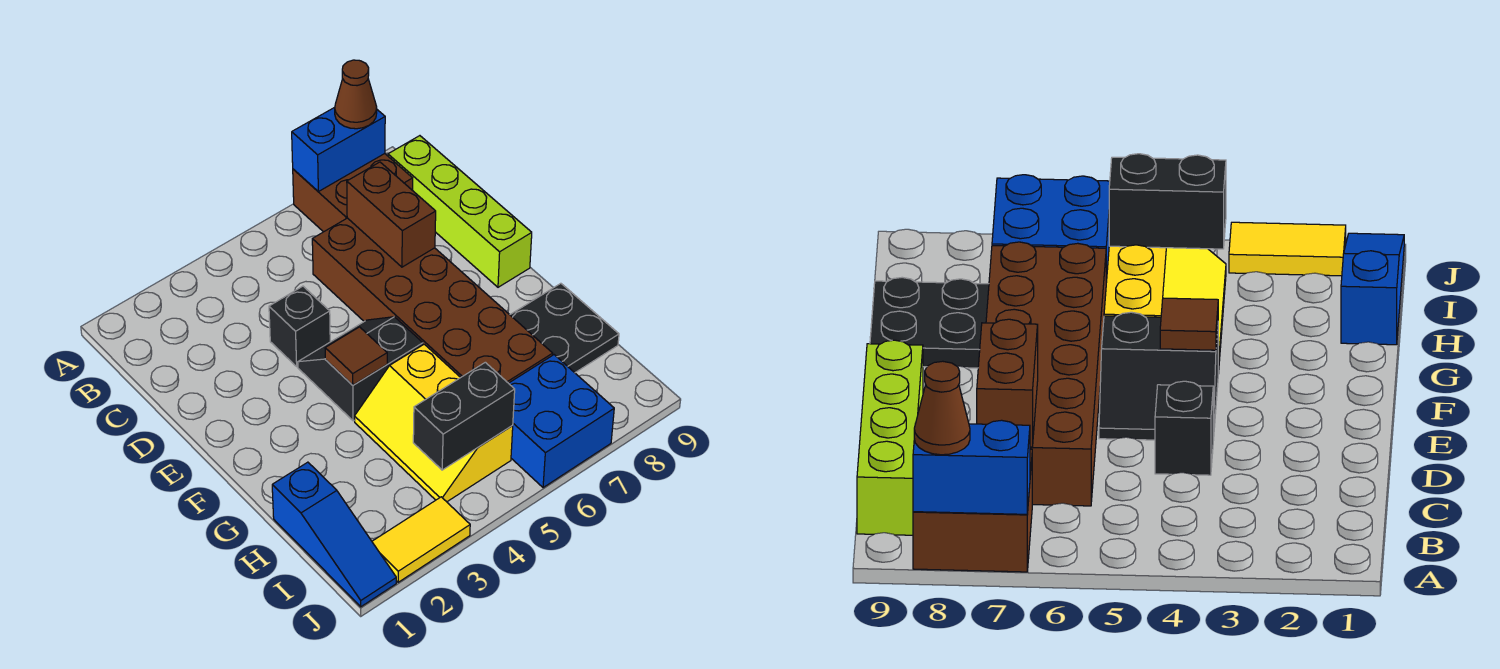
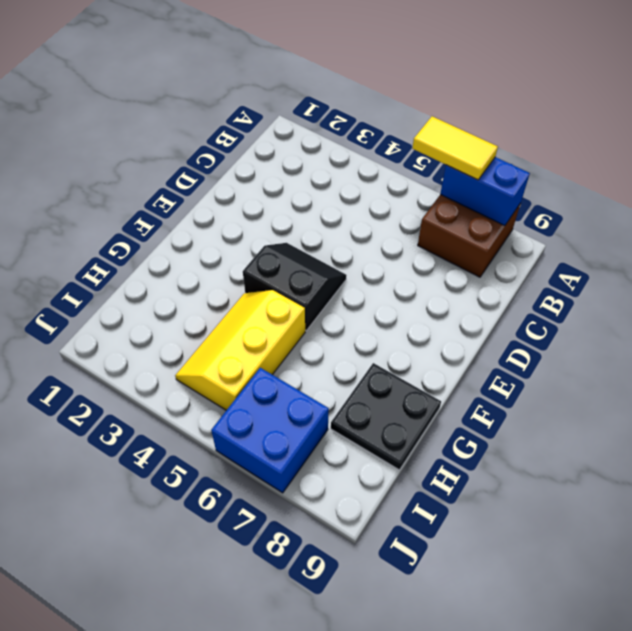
yellow tile A6:A7 level 3 -> yellow tile J2:J3 level 1
none -> lime brick B9:E9 level 1
none -> brown brick C6:H7 level 1
none -> black brick D4 level 1

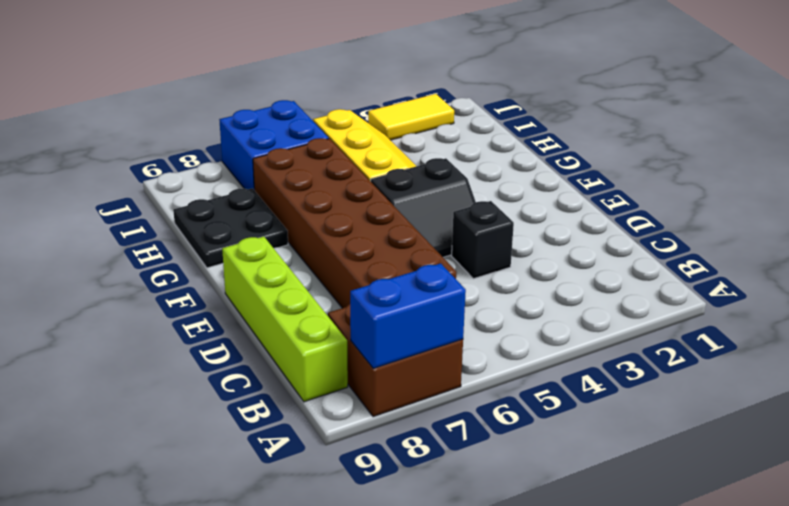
none -> blue slope H1:J1 level 1 top H
none -> brown brick C7:D7 level 2
none -> brown tile F4 level 2

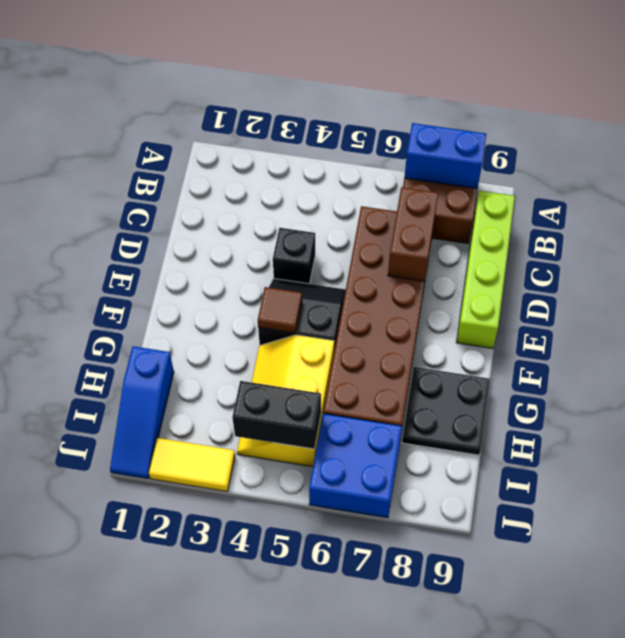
none -> brown cone A8 level 3

